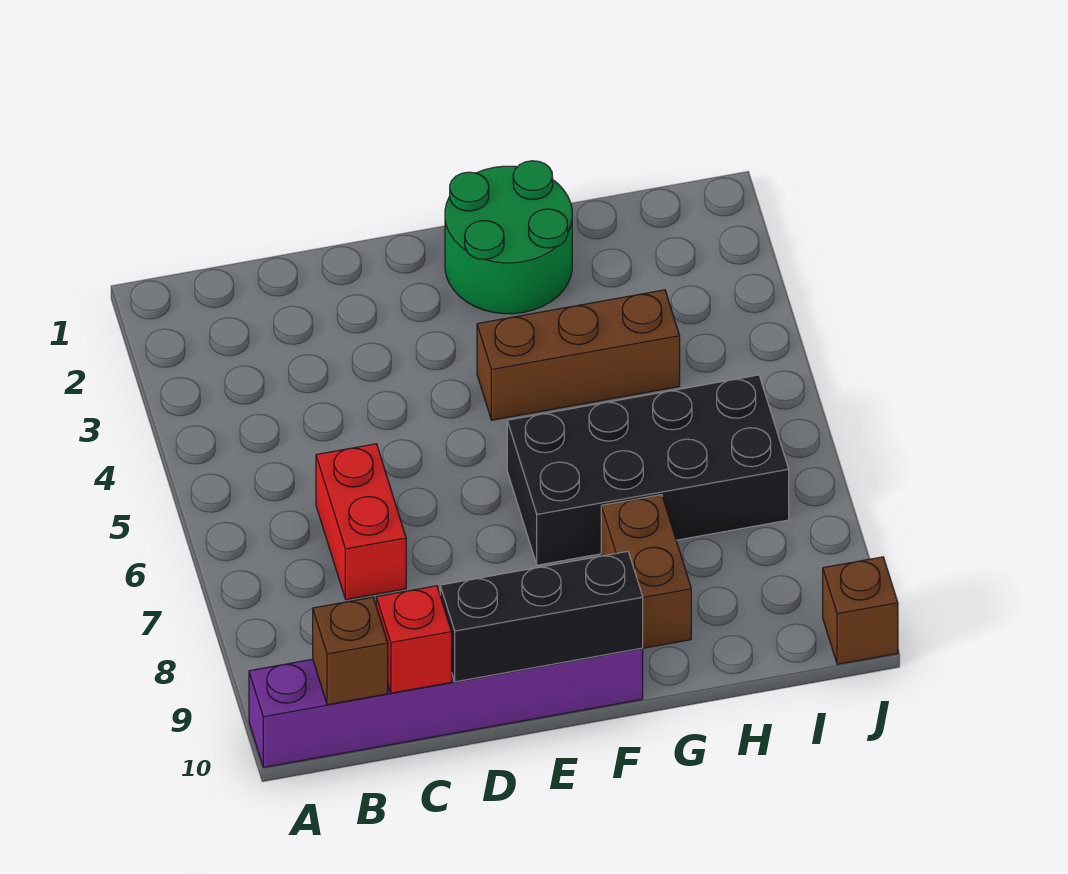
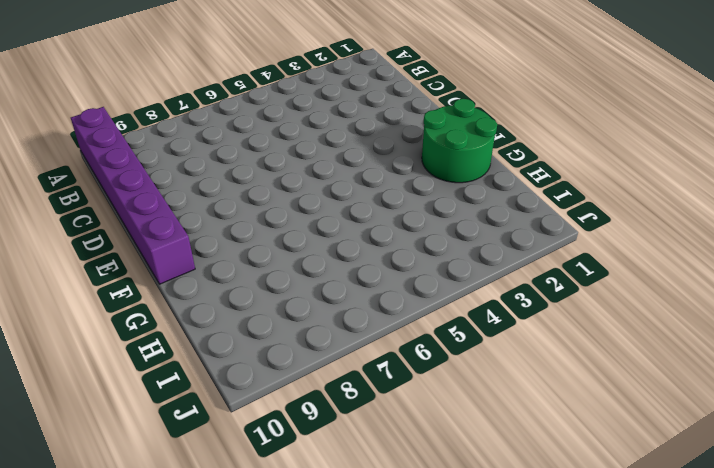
none -> red brick C6:C7 level 1
none -> brown brick F4:H4 level 1

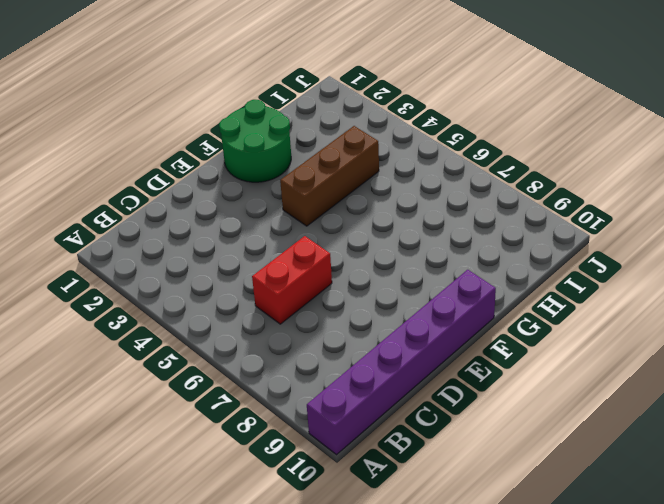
red brick C6:D6 level 1 -> red brick C6:C7 level 1
none -> black brick F6:I7 level 1
none -> brown brick G8:G9 level 1

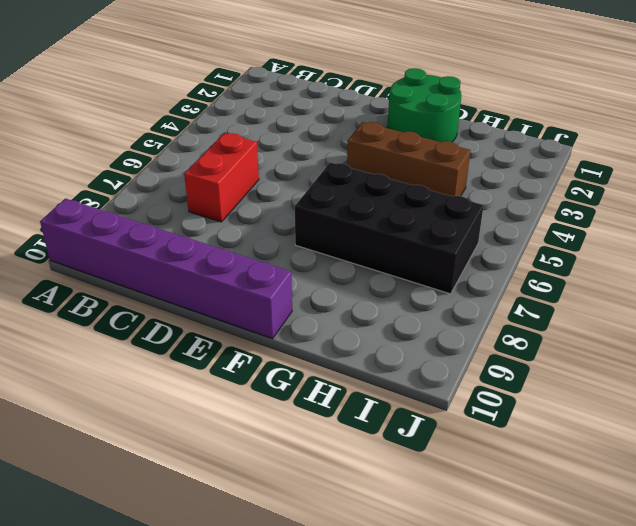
none -> brown brick G8:G9 level 1
none -> brown brick J10 level 1

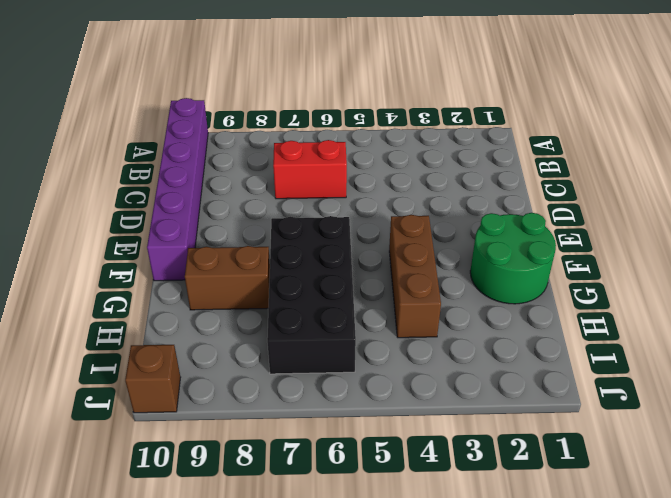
none -> brown brick B10 level 2
none -> red brick C10 level 2

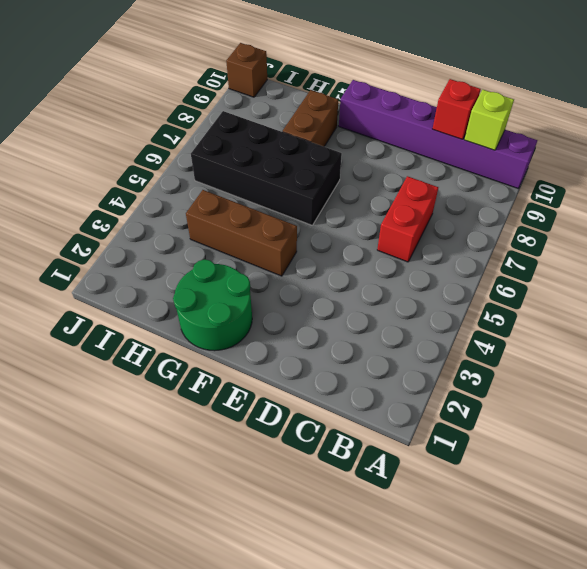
lime brick B10 level 2 -> brown brick B10 level 2
none -> black brick D10:F10 level 2

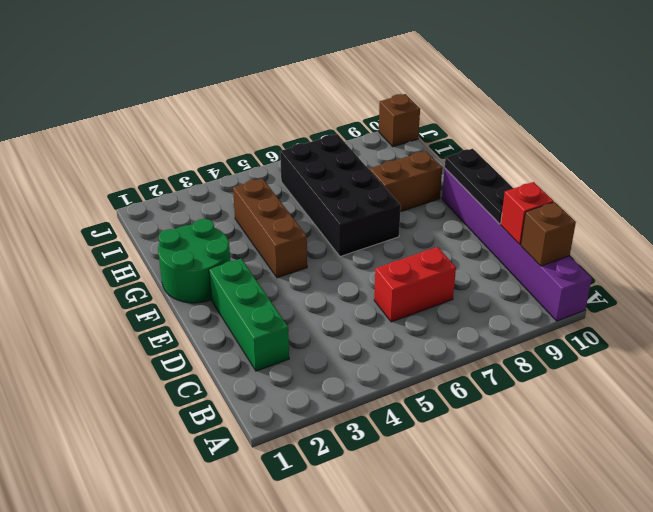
green brick C2:E2 level 1 -> none
black plate D10:F10 level 2 -> black brick D10:F10 level 2

